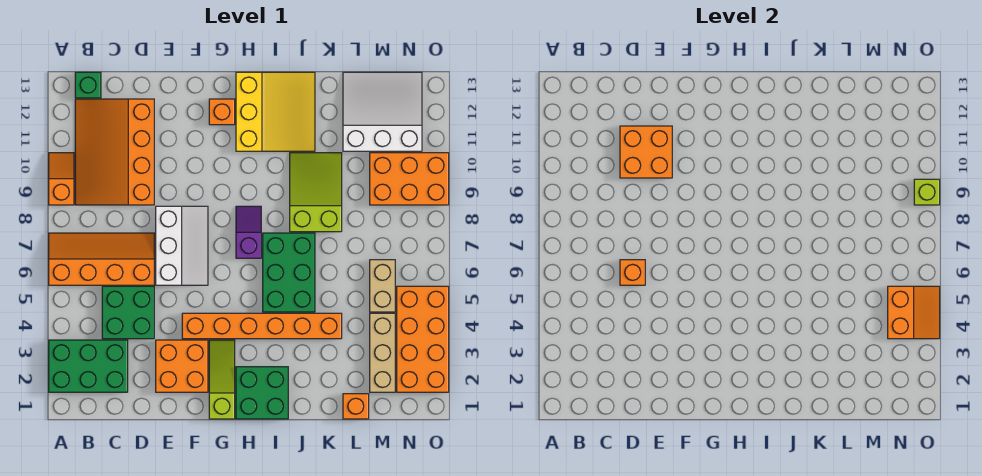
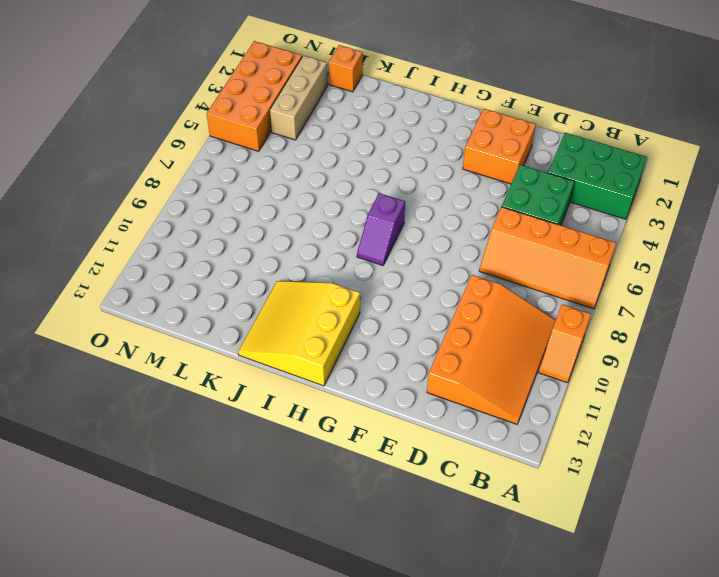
none -> green brick B13 level 1
none -> white slope E6:F8 level 1 top E
none -> orange brick F4:K4 level 1

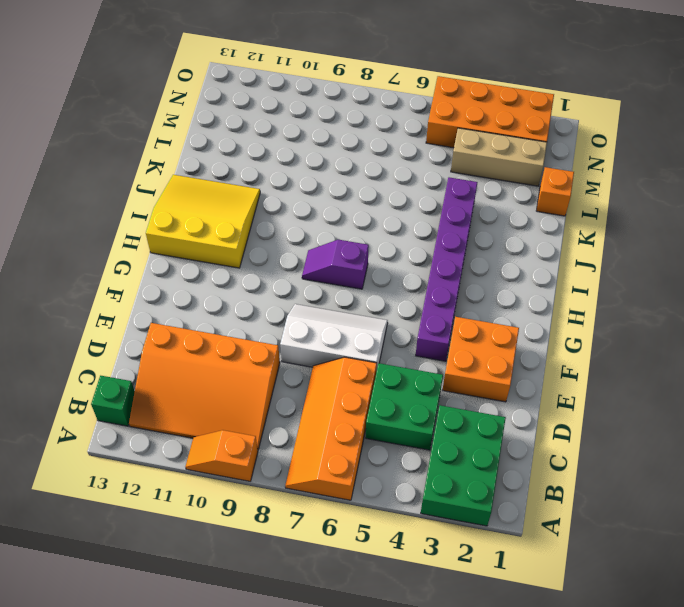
purple brick F4:K4 level 1 -> orange brick F4:K4 level 1
none -> lime slope G1:G3 level 1 top 1
none -> orange brick G12 level 1
none -> green brick H1:I2 level 1

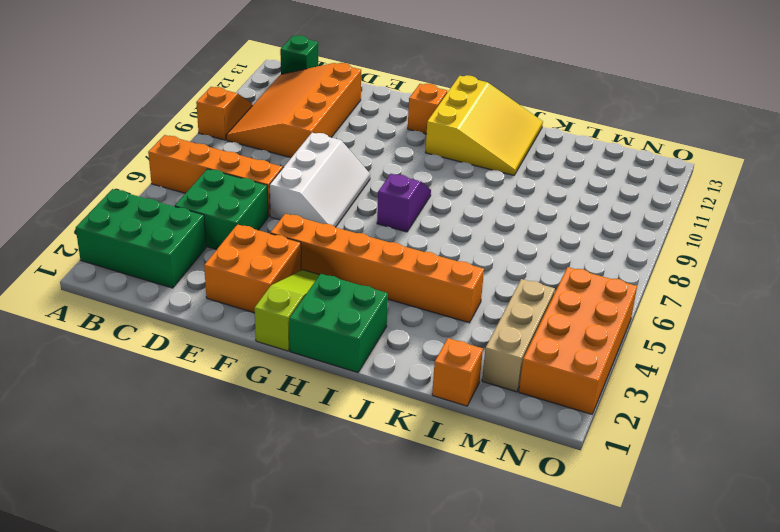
none -> green brick I5:J7 level 1
none -> lime slope J8:K10 level 1 top 8
none -> white slope L11:N13 level 1 top 11

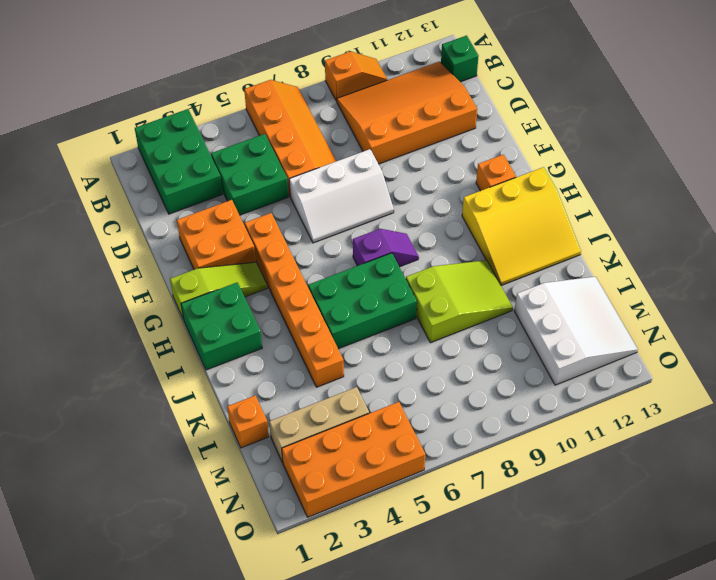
none -> tan brick M5:M6 level 1
none -> orange brick M9:O10 level 1
none -> orange brick D6 level 2

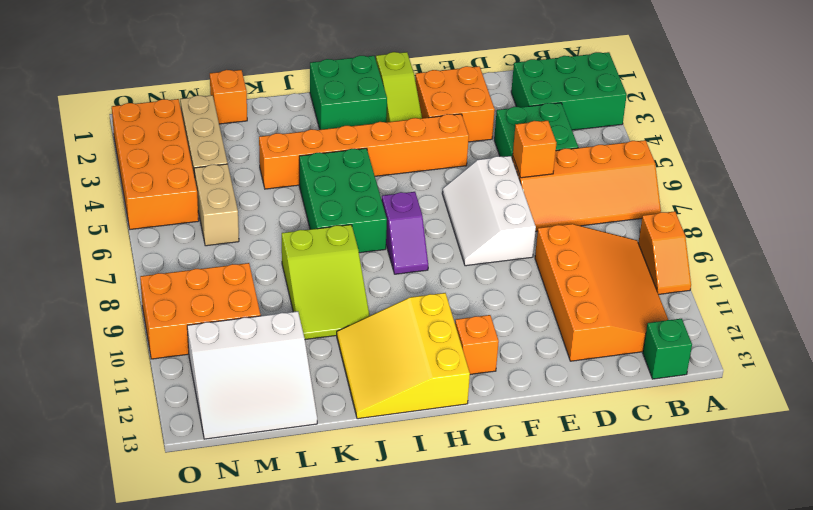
none -> orange brick D10:E11 level 2
none -> orange slope N4:O5 level 2 top N
none -> lime brick O9 level 2

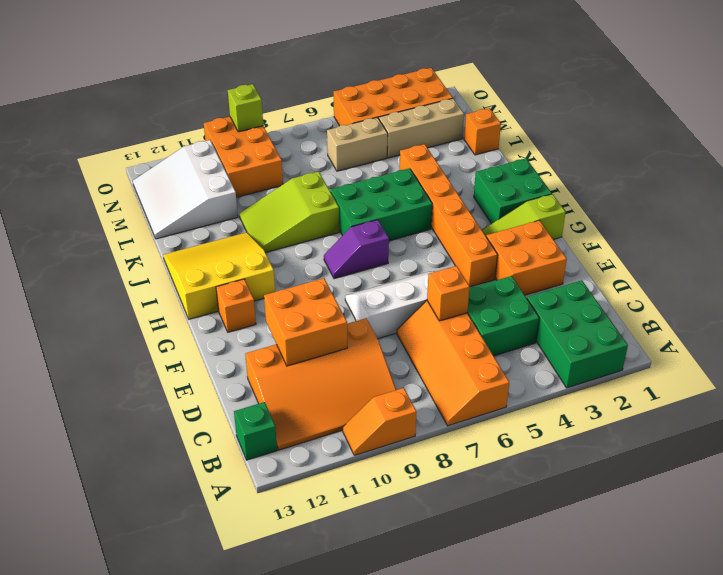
none -> orange slope N4:O5 level 2 top N

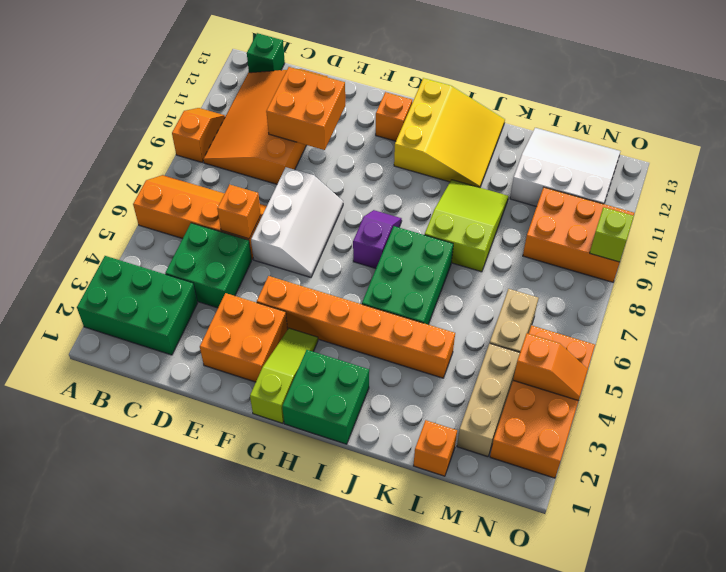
orange slope N4:O4 level 2 top N -> orange slope N4:O5 level 2 top N

